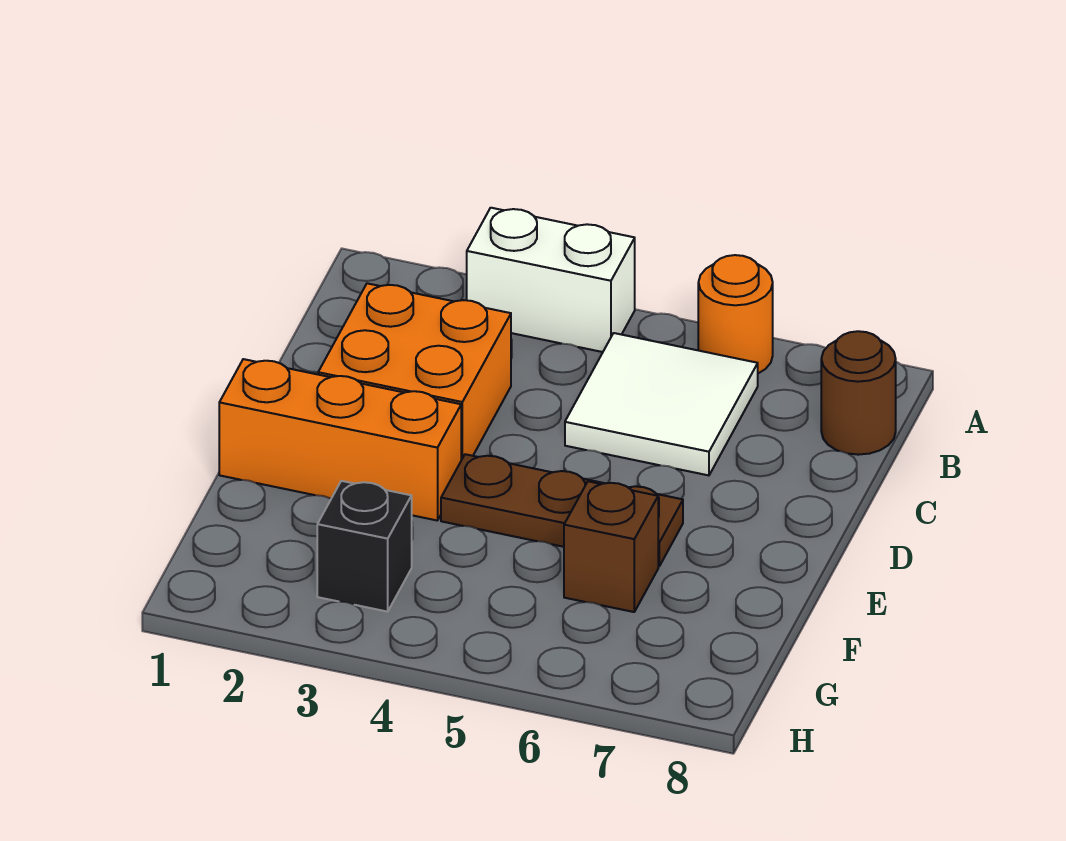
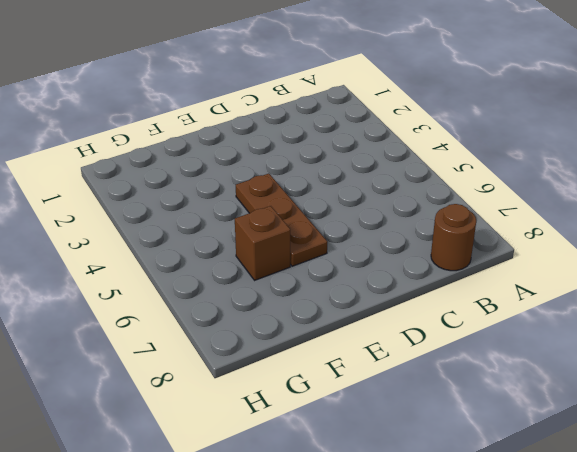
none -> white brick A3:A4 level 1
none -> orange round brick A6 level 1

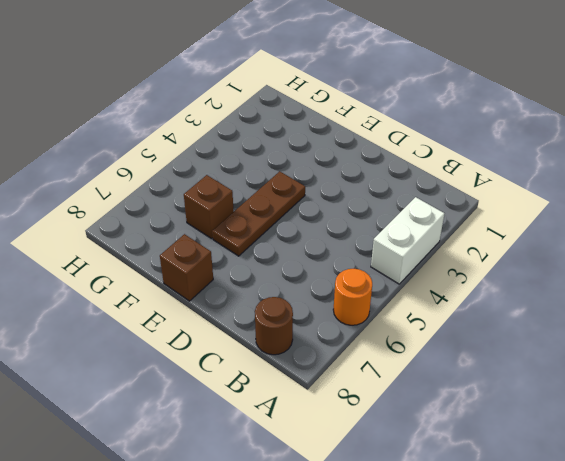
brown brick E8 level 1 -> none
none -> white tile B5:C6 level 1
none -> orange brick C2:D3 level 1

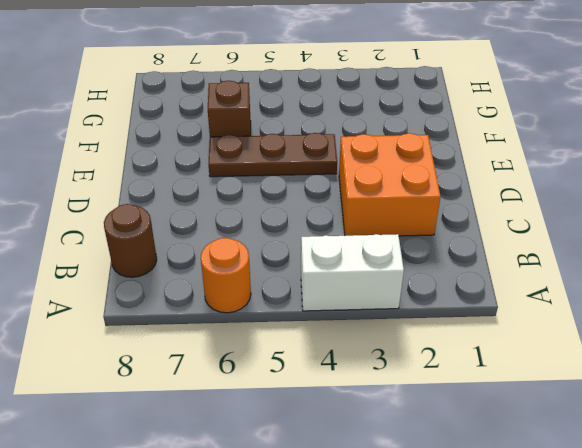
none -> white tile B5:C6 level 1
none -> orange brick E1:E3 level 1

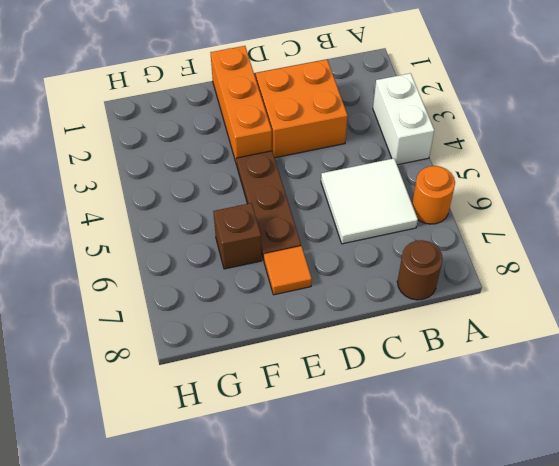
orange tile E7 level 1 -> none
none -> black brick G3 level 1

